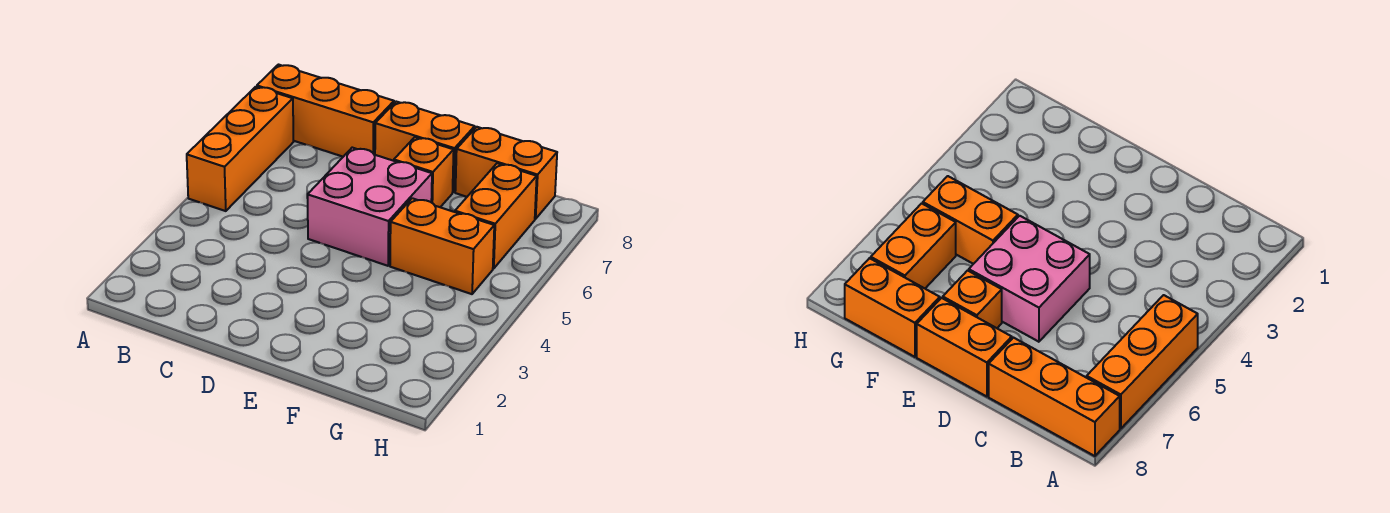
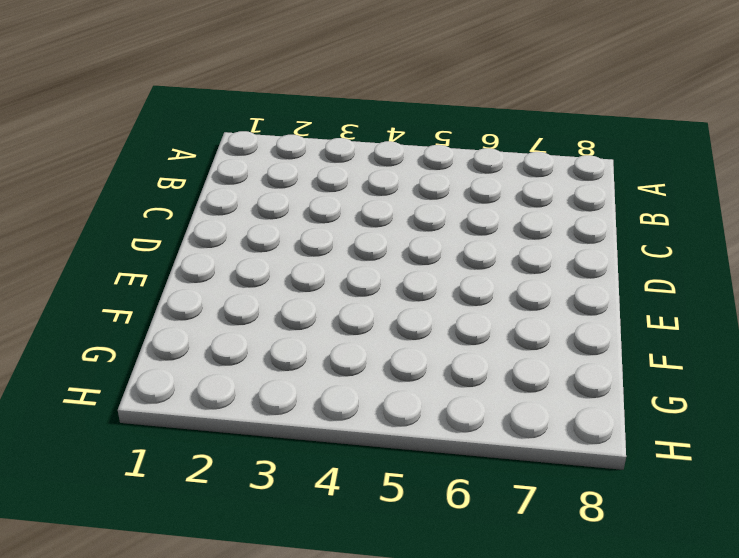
none -> orange brick A5:A7 level 1
none -> orange brick A8:C8 level 1

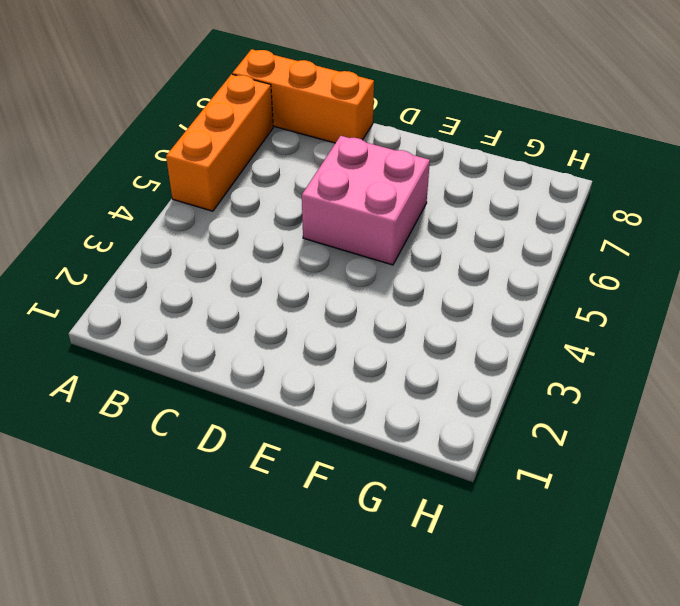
none -> orange brick D8:E8 level 1
none -> orange brick E7 level 1

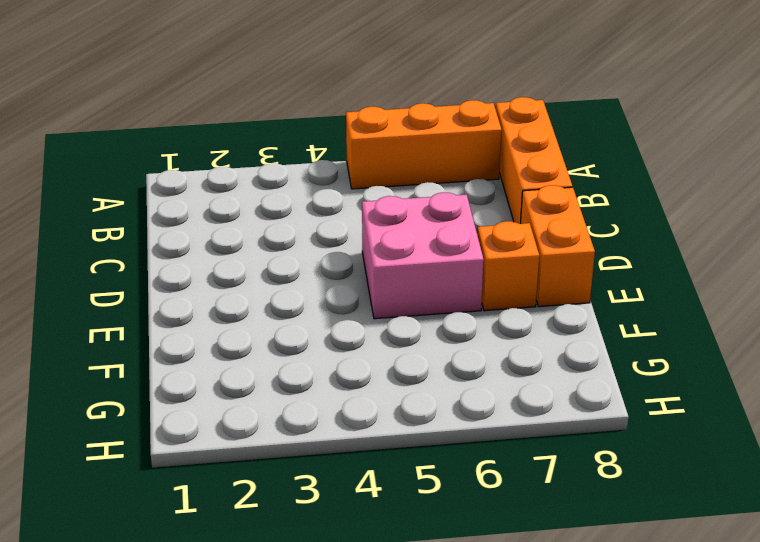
none -> orange brick F5:G5 level 1
none -> orange brick F8:G8 level 1

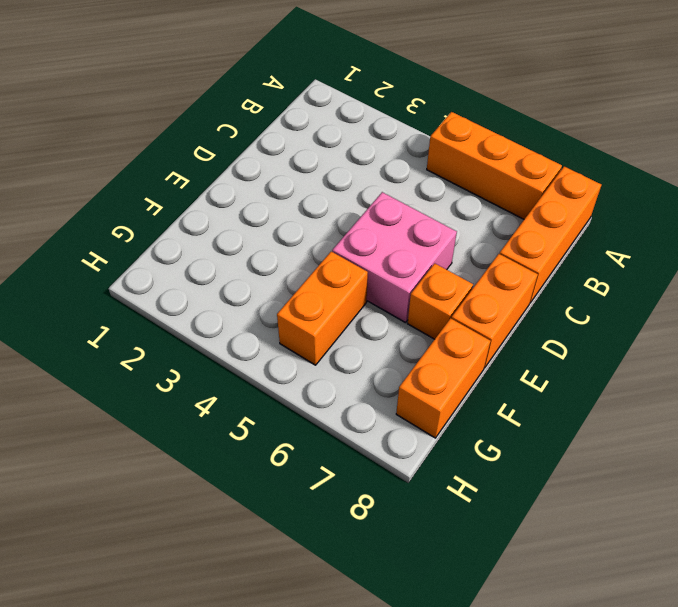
none -> orange brick G6:G7 level 1

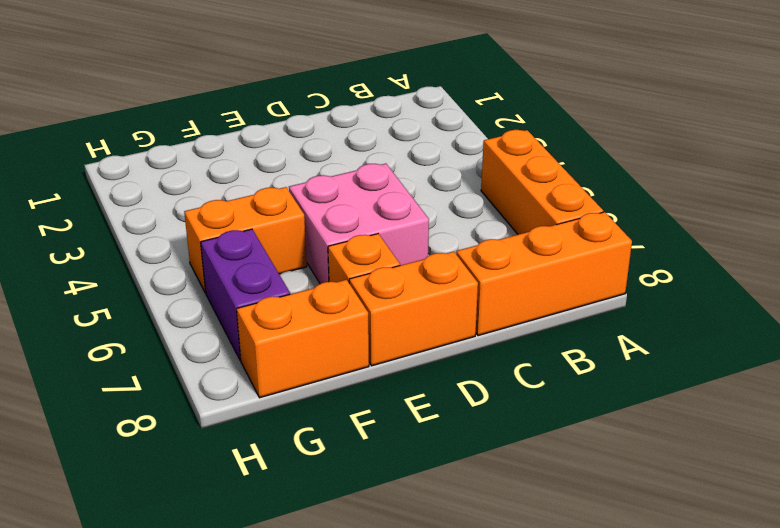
purple brick G6:G7 level 1 -> orange brick G6:G7 level 1

